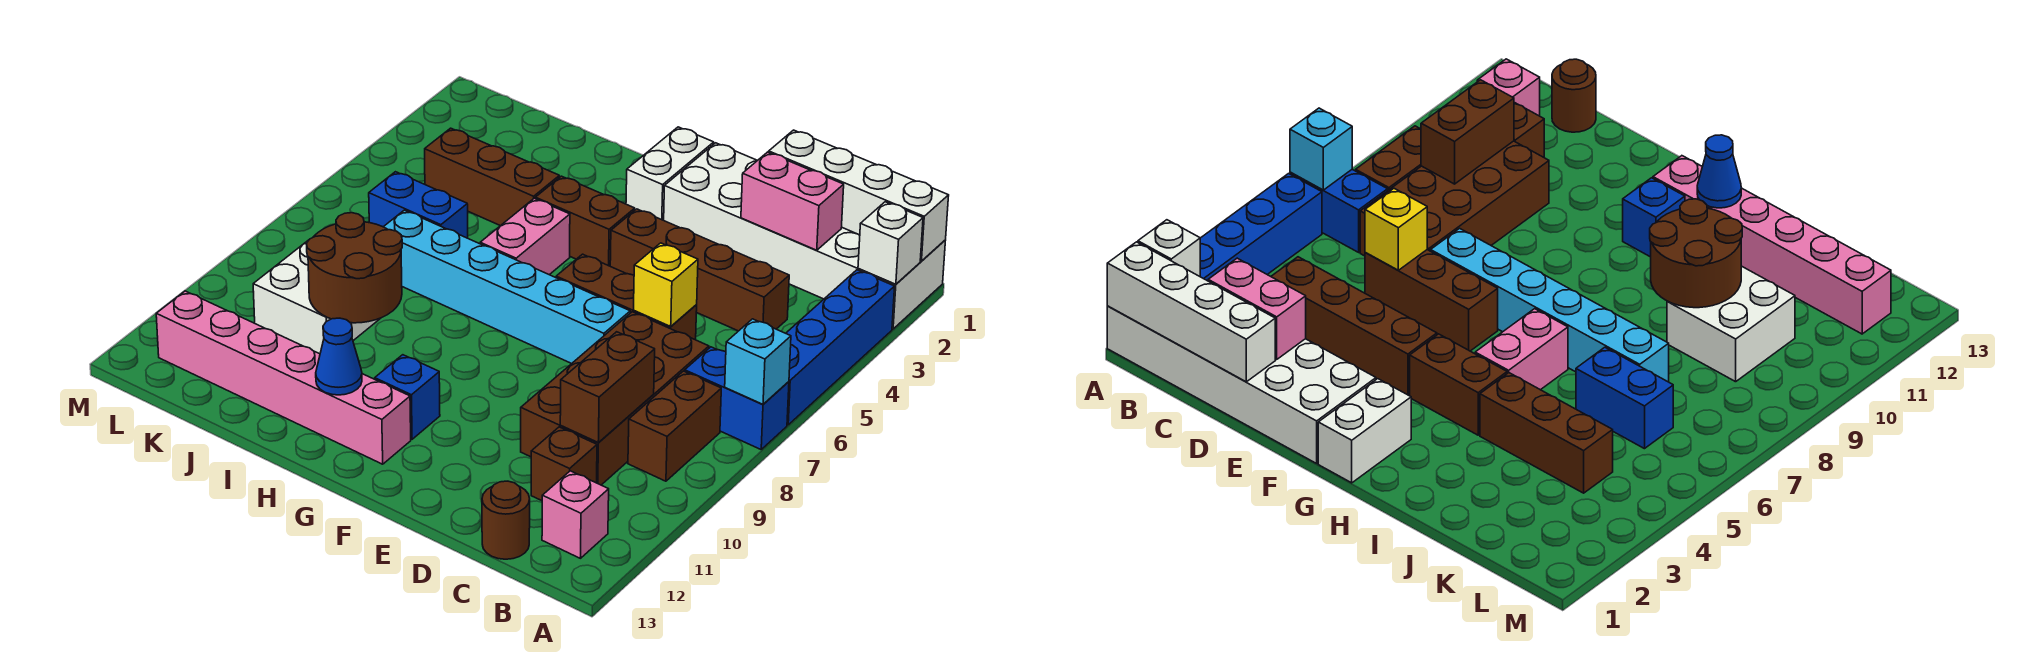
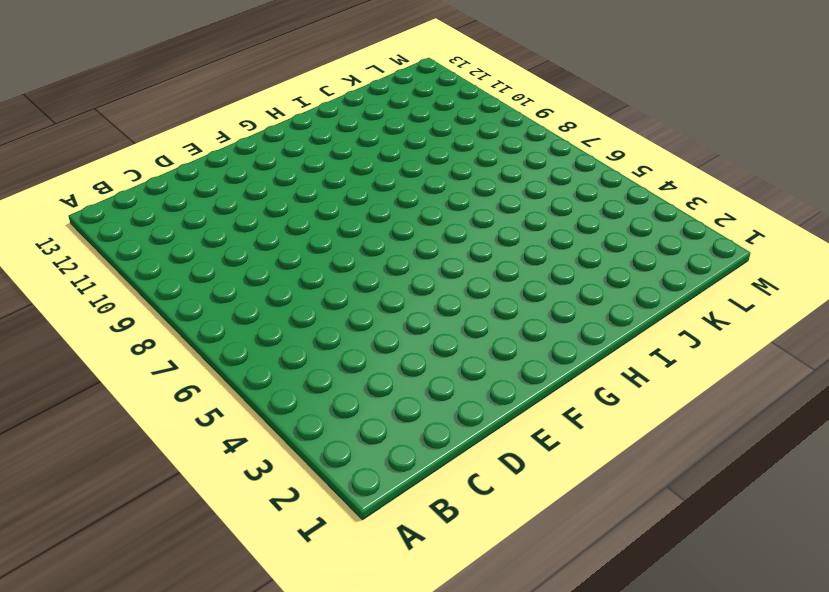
none -> white brick A1:F2 level 1
none -> blue brick A3:A6 level 1
none -> blue brick A7:B7 level 1

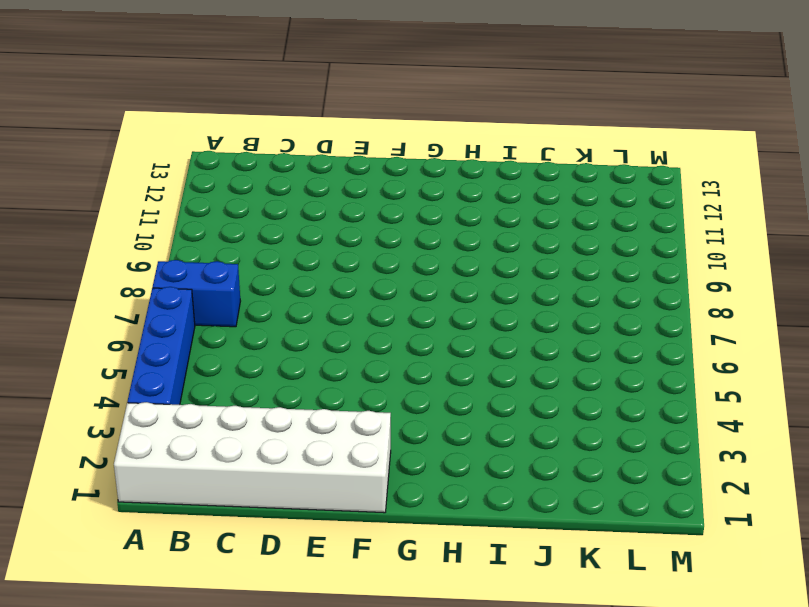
none -> brown brick B8:B9 level 1
none -> pink brick B12 level 1
none -> brown brick C4:F4 level 1

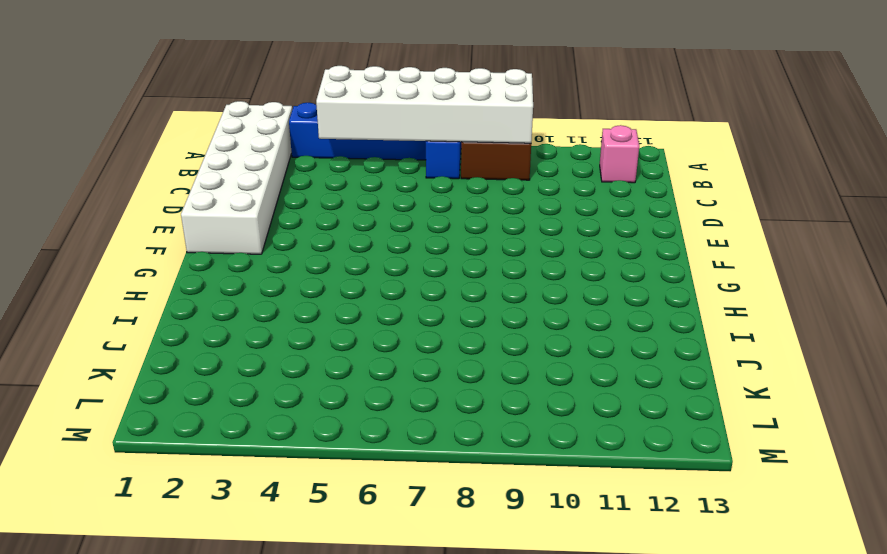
white brick A4:B9 level 2 -> cyan brick A7 level 2
none -> brown brick C4:F4 level 1
none -> brown brick C7:D10 level 1
none -> brown brick C11 level 1

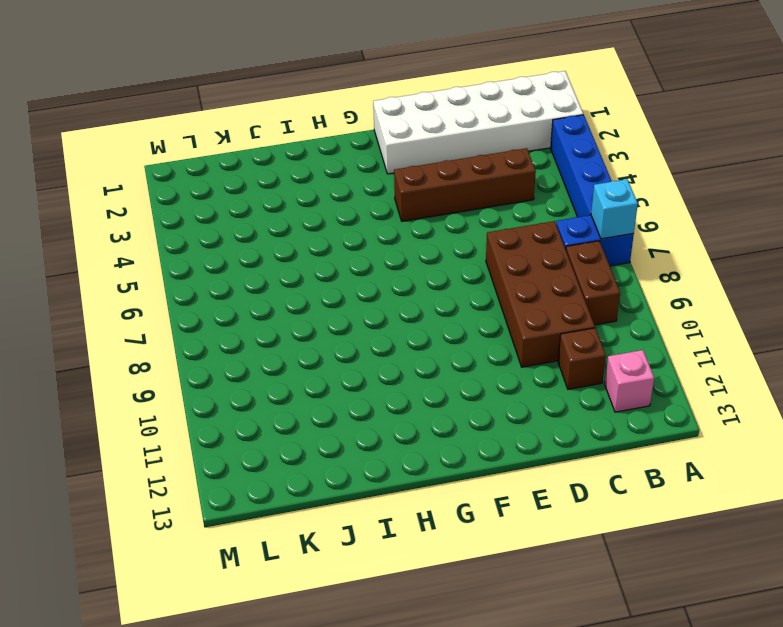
none -> brown round brick C13 level 1
none -> brown brick D6:F6 level 1
none -> cyan brick E7:J7 level 1

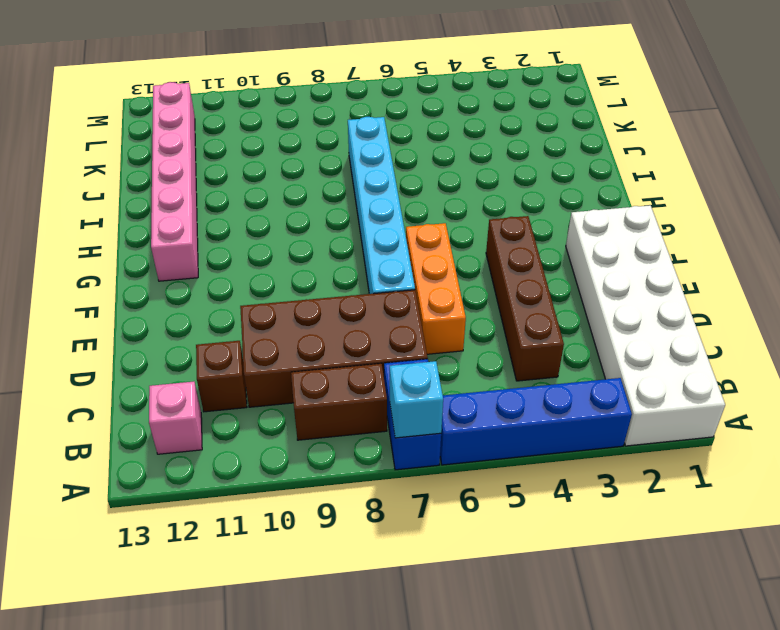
orange brick D6:F6 level 1 -> brown brick D6:F6 level 1
none -> brown round brick C13 level 1
none -> white brick G1:G2 level 1
none -> brown brick G4:H4 level 1

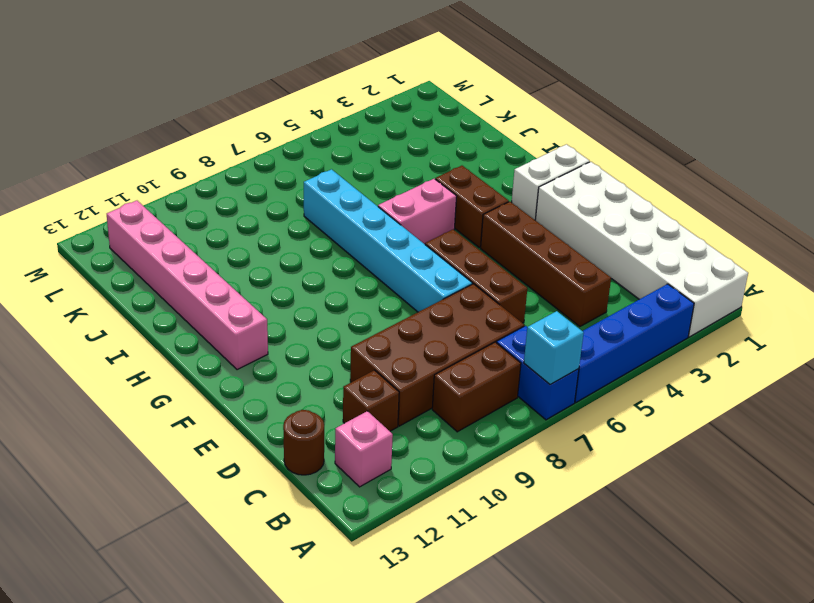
none -> blue brick G11 level 1
none -> brown brick I4:K4 level 1
none -> blue brick J6:K6 level 1

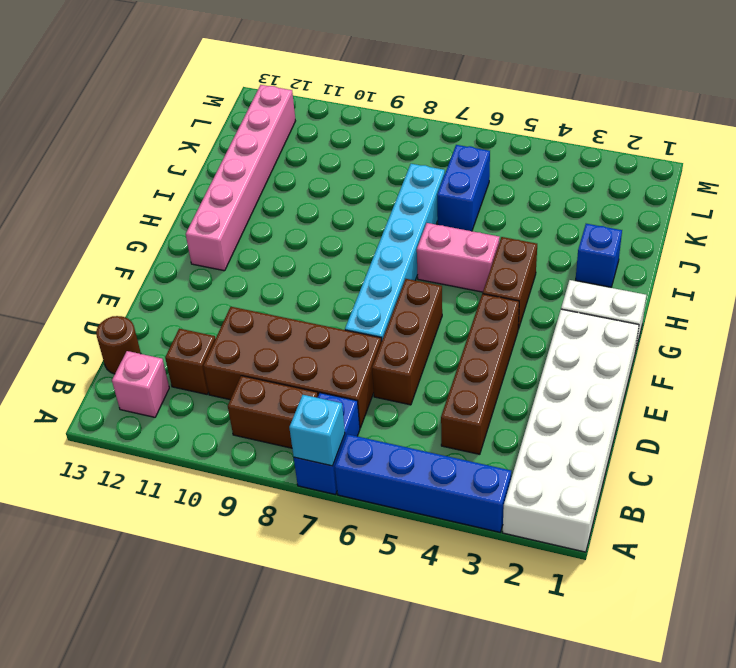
blue brick I2 level 1 -> blue brick G11 level 1
none -> brown brick I4:K4 level 1
none -> white brick J9:K10 level 1
none -> white brick A1:D1 level 2

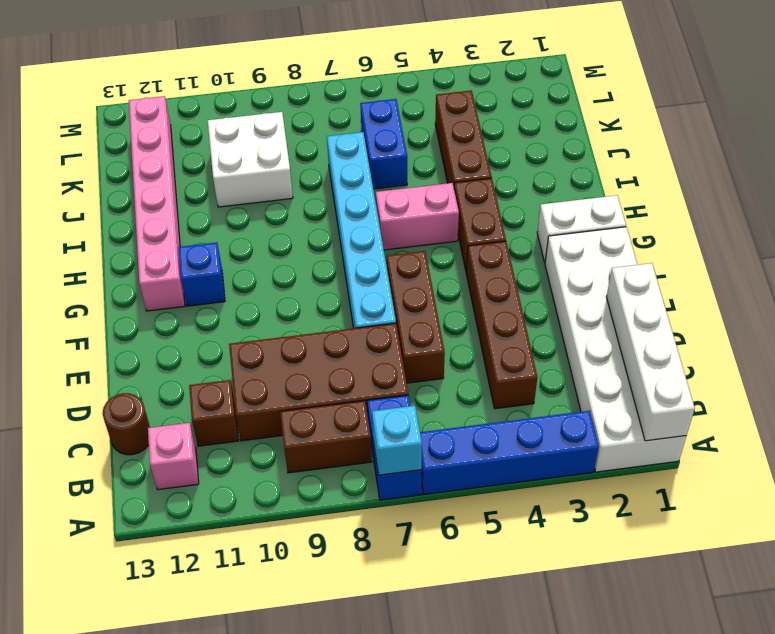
none -> white brick A2 level 2
none -> pink brick C2:D2 level 2
none -> brown brick C9:C10 level 2

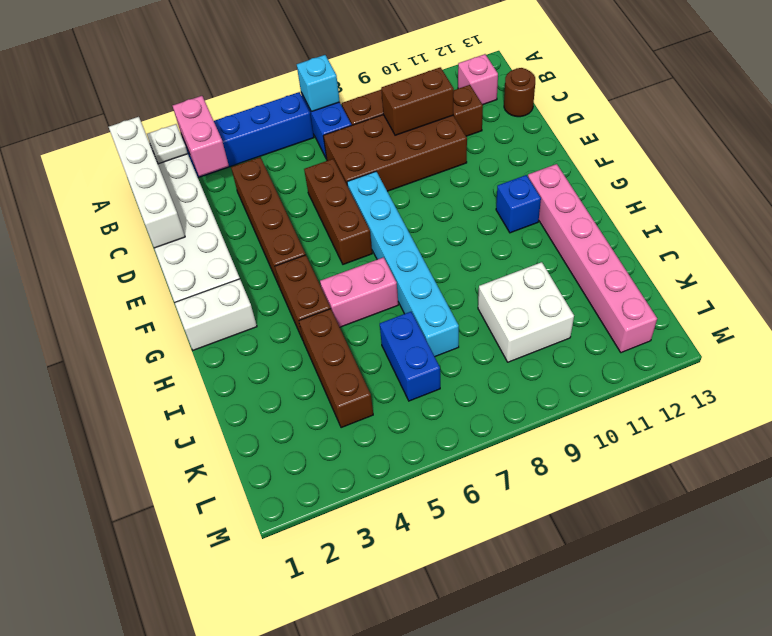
white plate A2 level 2 -> white brick A2 level 2
pink brick A3:B3 level 2 -> pink brick C2:D2 level 2
none -> yellow brick D6 level 2
none -> blue cone H12 level 2
none -> brown round brick I9:J10 level 2

